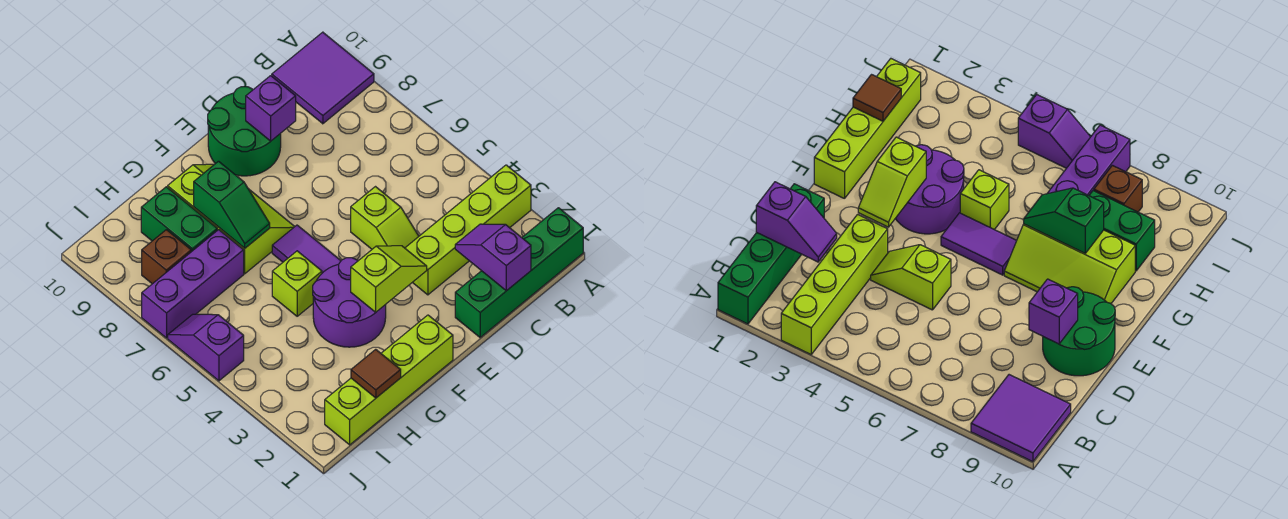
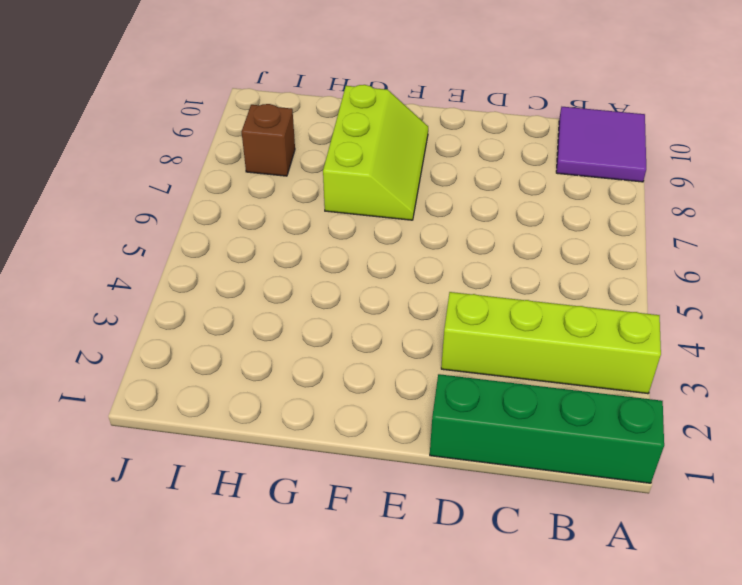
none -> lime slope D4:D5 level 1 top 5
none -> green round brick D9:E10 level 1
none -> lime brick F1:I1 level 1

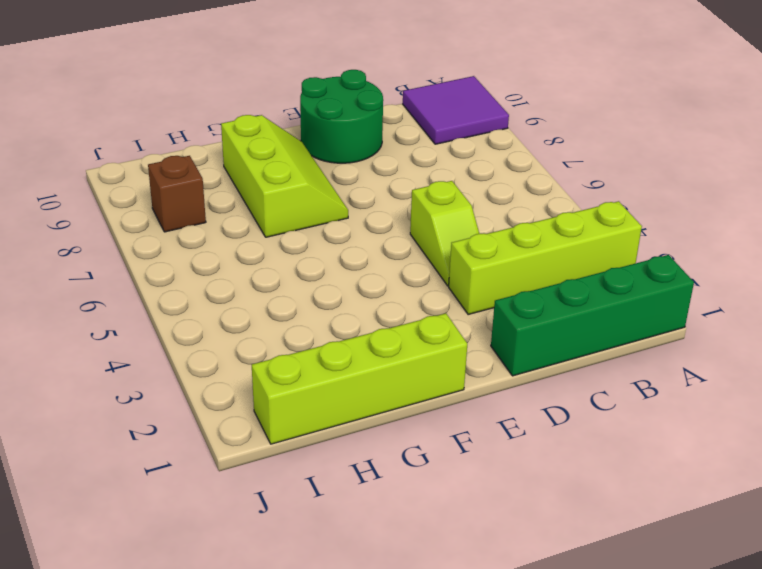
none -> purple round brick F3:G4 level 1
none -> purple tile F5:F6 level 1
none -> lime brick G5 level 1

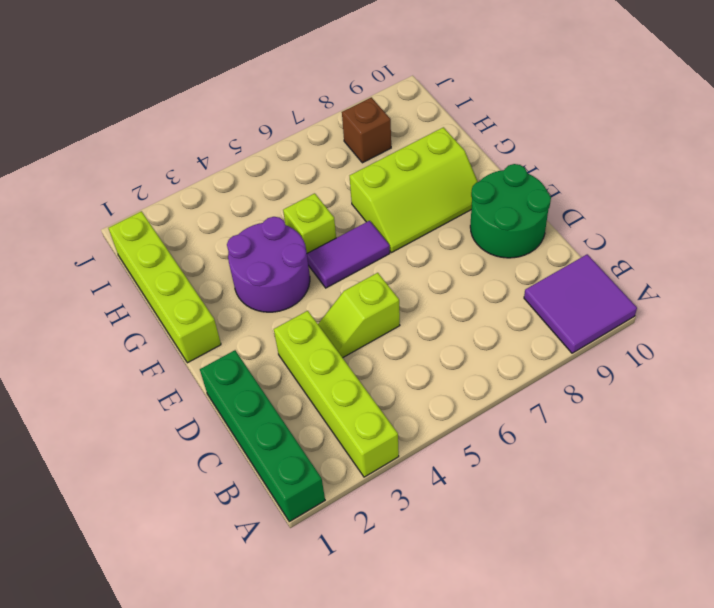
none -> purple brick H7:J7 level 1
none -> green brick H8:H9 level 1
none -> purple slope J5:J6 level 1 top 5

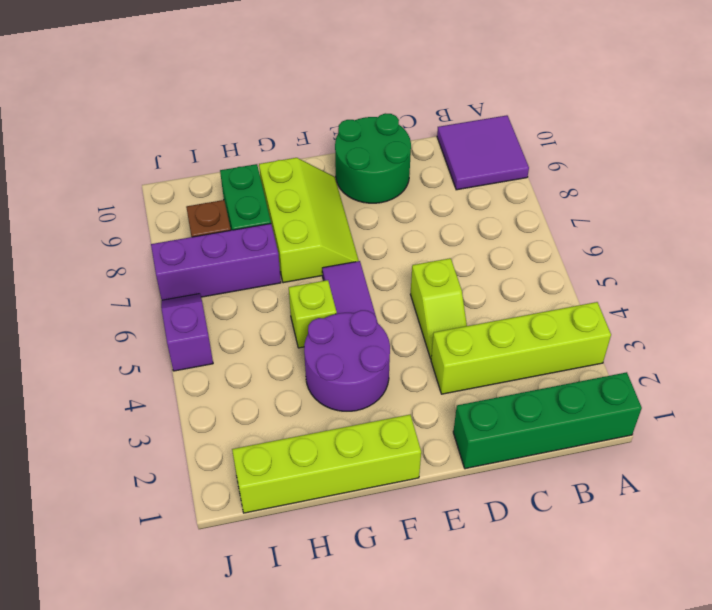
none -> purple slope C1:C2 level 2 top 1
none -> purple brick D9 level 2
none -> lime slope E3:F3 level 2 top F

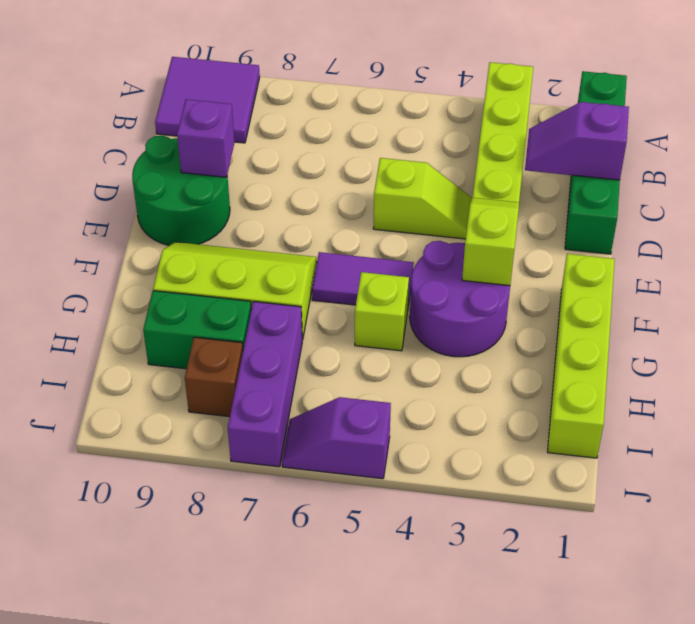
none -> green slope G7:G8 level 2 top 8
none -> brown tile H1 level 2

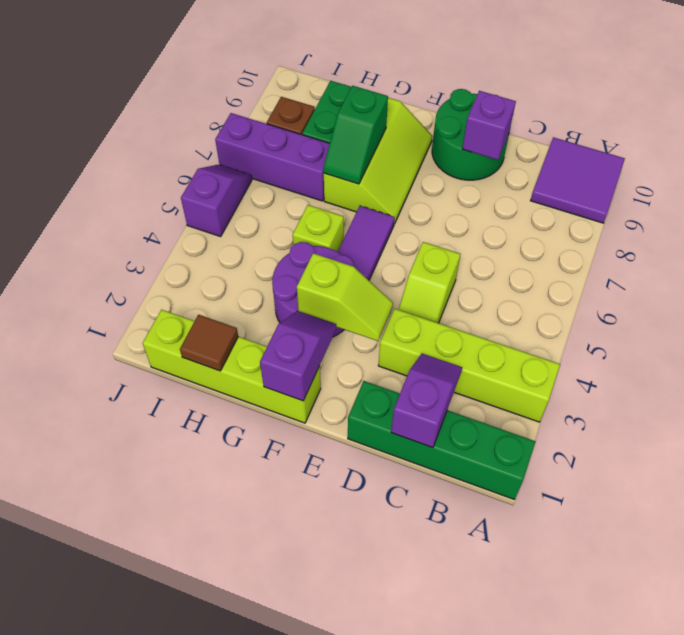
purple slope F1:F2 level 2 top 1 -> none

